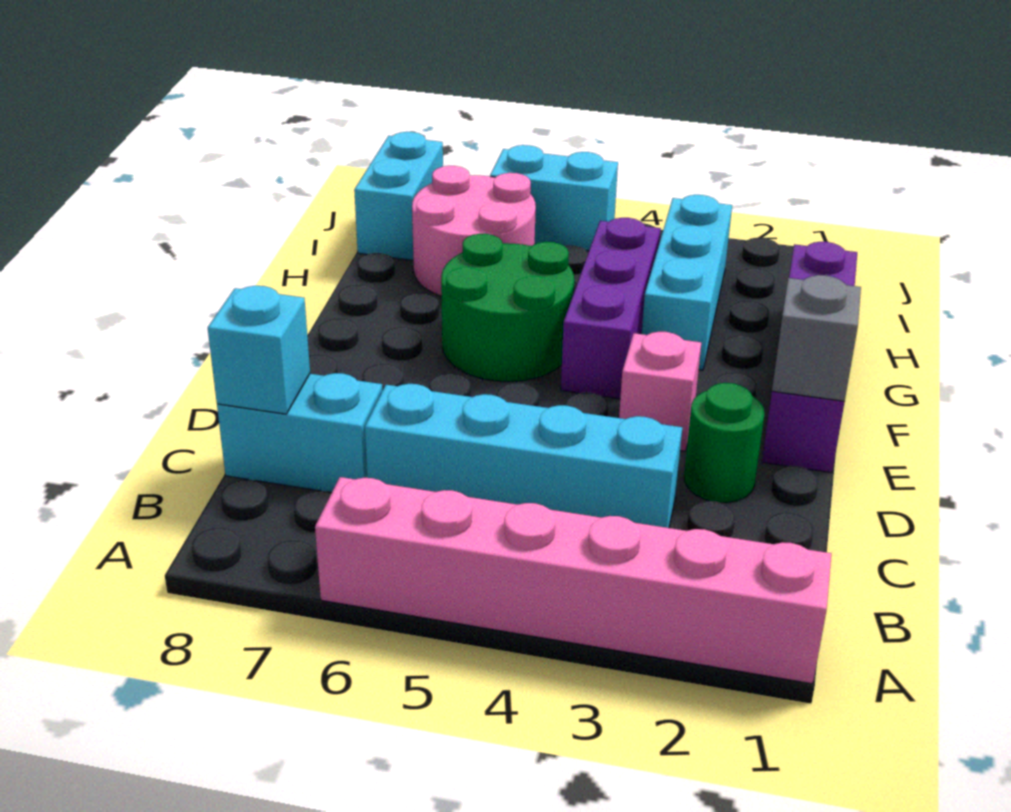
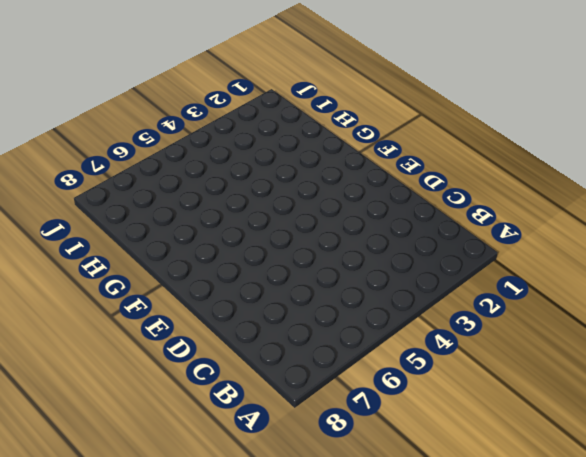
none -> pink brick A1:A6 level 1
none -> cyan brick C3:C6 level 1
none -> cyan brick C7:C8 level 1

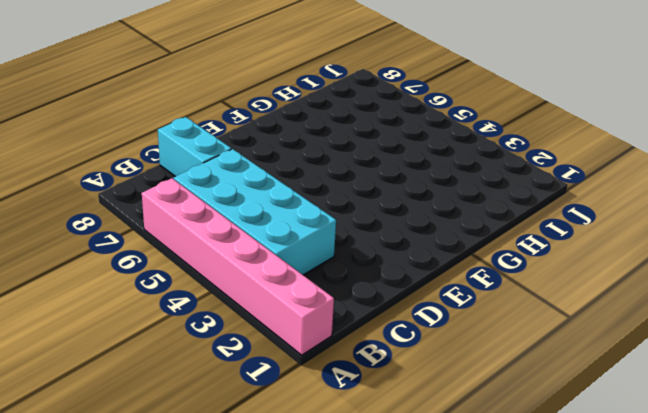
cyan brick B3:C6 level 1 -> cyan brick C3:C6 level 1
none -> green round brick D2 level 1
none -> purple brick E1:H1 level 1
none -> pink brick E3 level 1

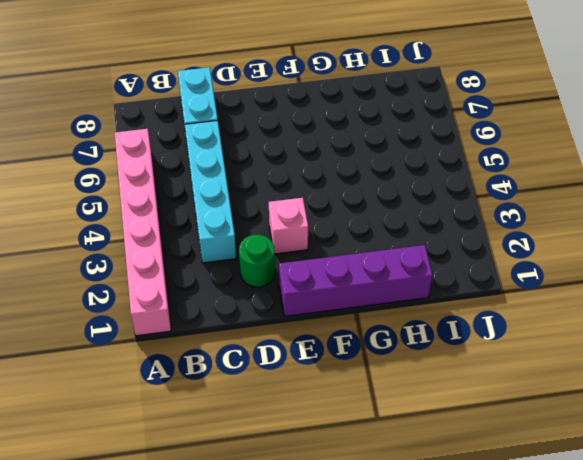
none -> purple brick F4:H4 level 1
none -> green round brick F5:G6 level 1
none -> cyan brick G3:I3 level 1

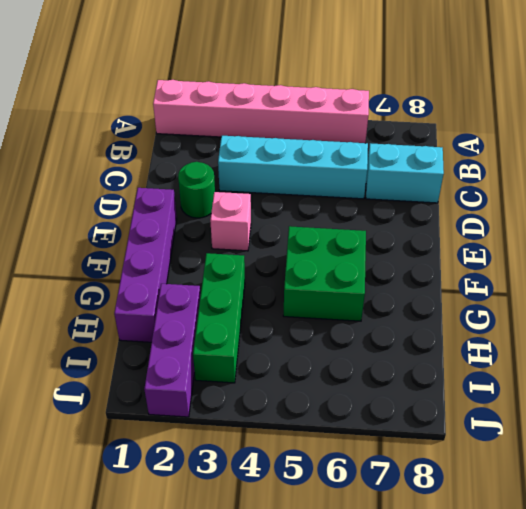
green brick F5:G6 level 1 -> green round brick F5:G6 level 1
green brick G3:I3 level 1 -> cyan brick G3:I3 level 1
purple brick H2:J2 level 1 -> purple brick F4:H4 level 1
none -> pink round brick H6:I7 level 1
none -> cyan brick I8:J8 level 1
none -> cyan brick J5:J6 level 1

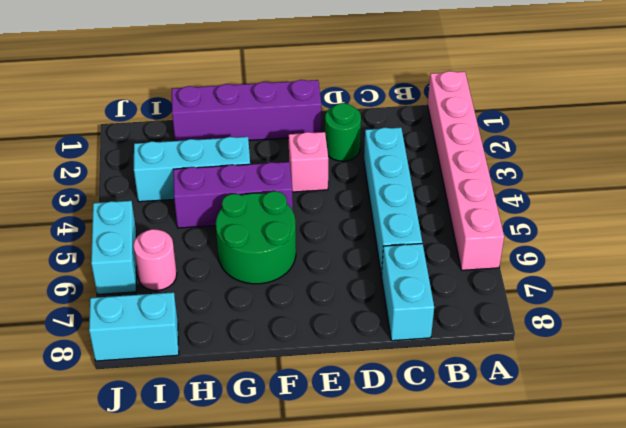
pink round brick I6 level 1 -> pink round brick H6:I7 level 1
none -> cyan brick C8 level 2
none -> grey brick E1 level 2

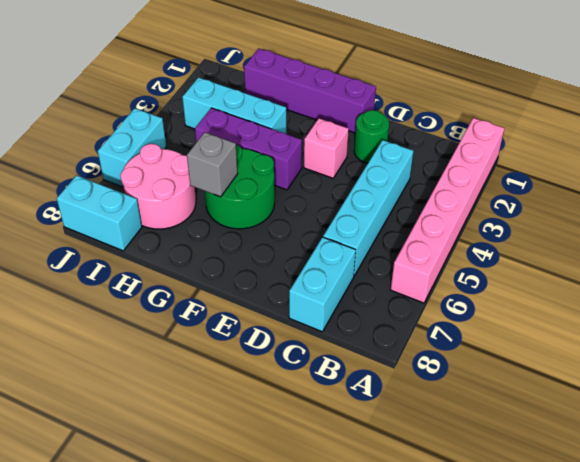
grey brick G6 level 2 -> grey brick E1 level 2
none -> cyan brick C8 level 2

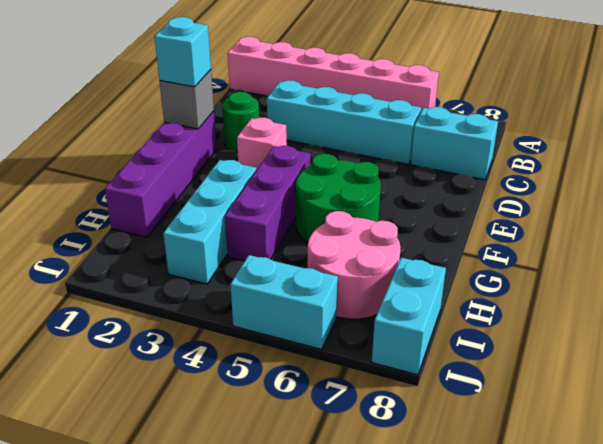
cyan brick E1 level 3 -> cyan brick C8 level 2

